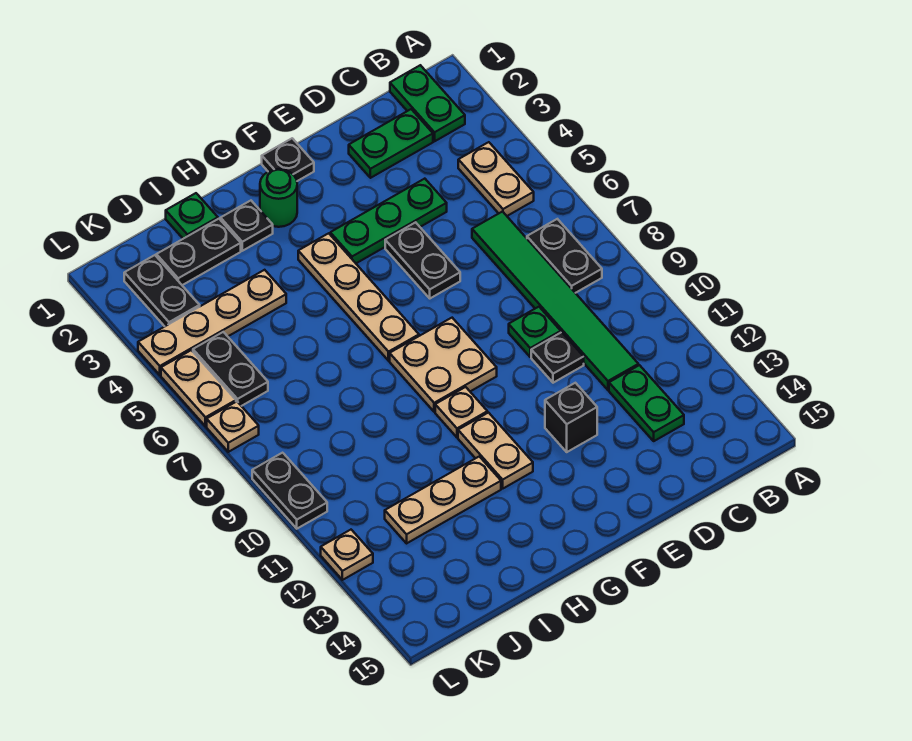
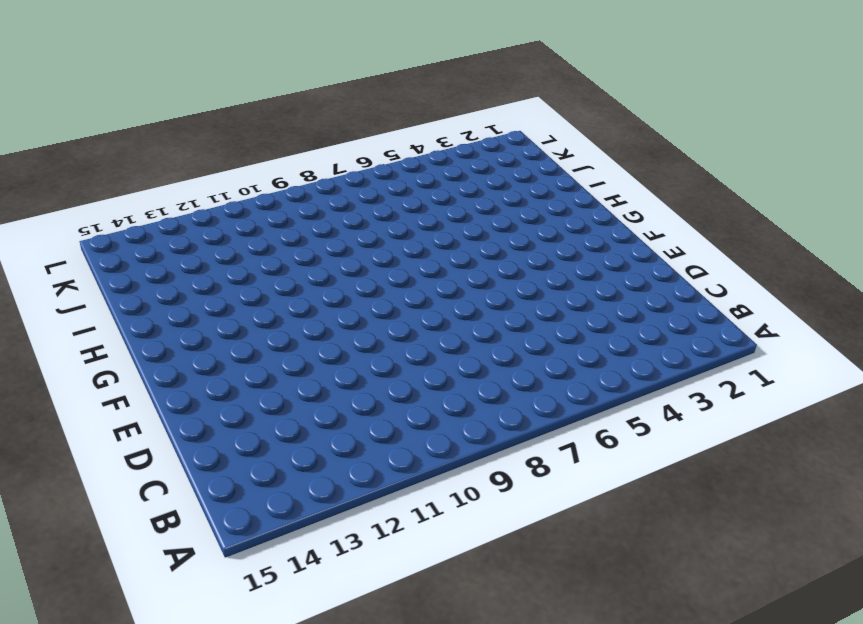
none -> green plate B1:B2 level 1
none -> tan plate B4:B5 level 1
none -> black plate B7:B8 level 1

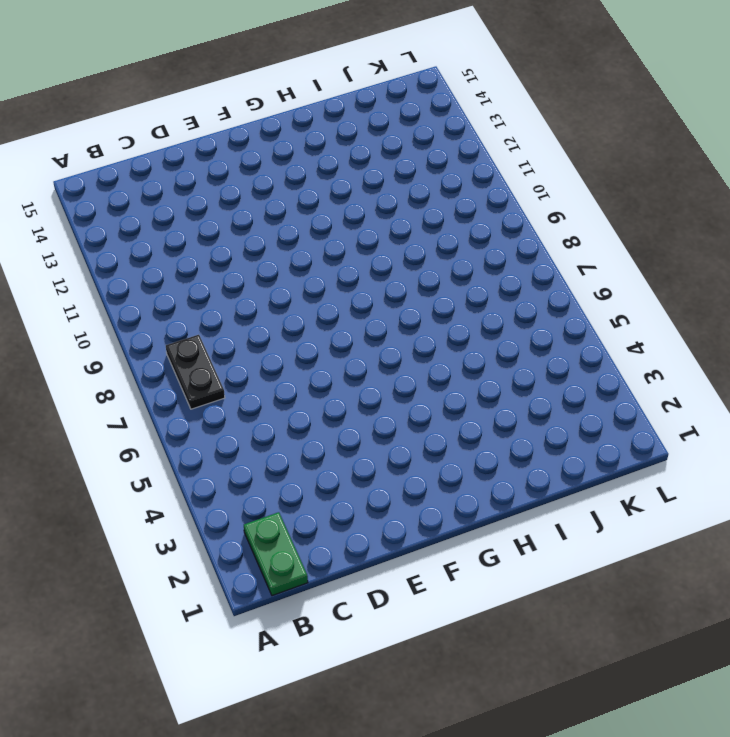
none -> tan plate B4:B5 level 1
none -> green plate C2:D2 level 1
none -> green tile C6:C11 level 1

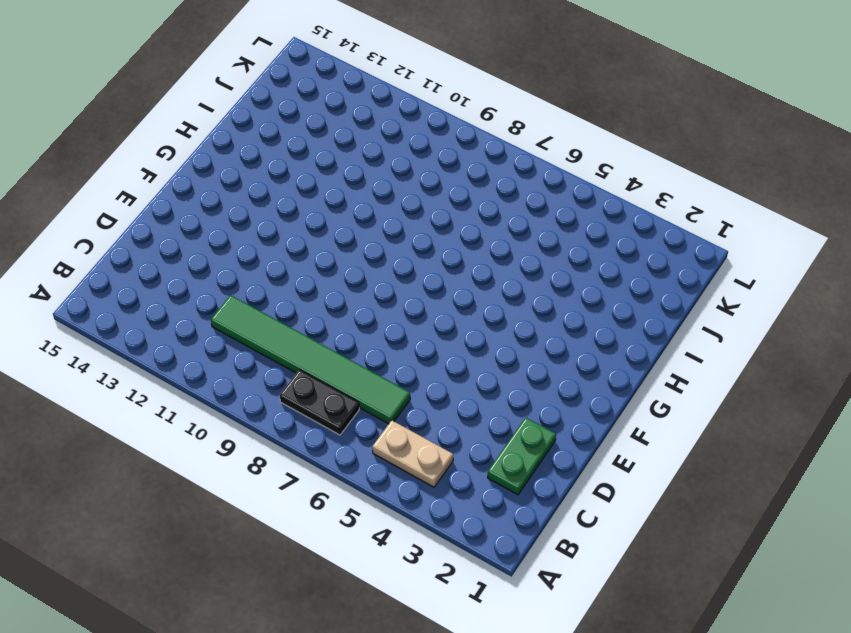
none -> green plate B1:B2 level 1
none -> green plate C12:C13 level 1
none -> green plate D4:F4 level 1

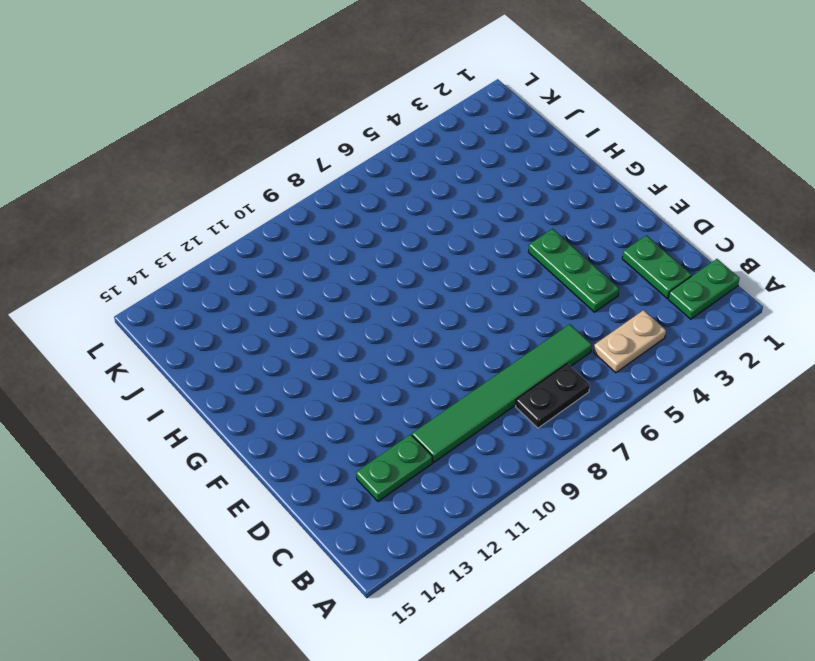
none -> green plate D9 level 1
none -> black plate D10 level 1
none -> black plate E5:E6 level 1

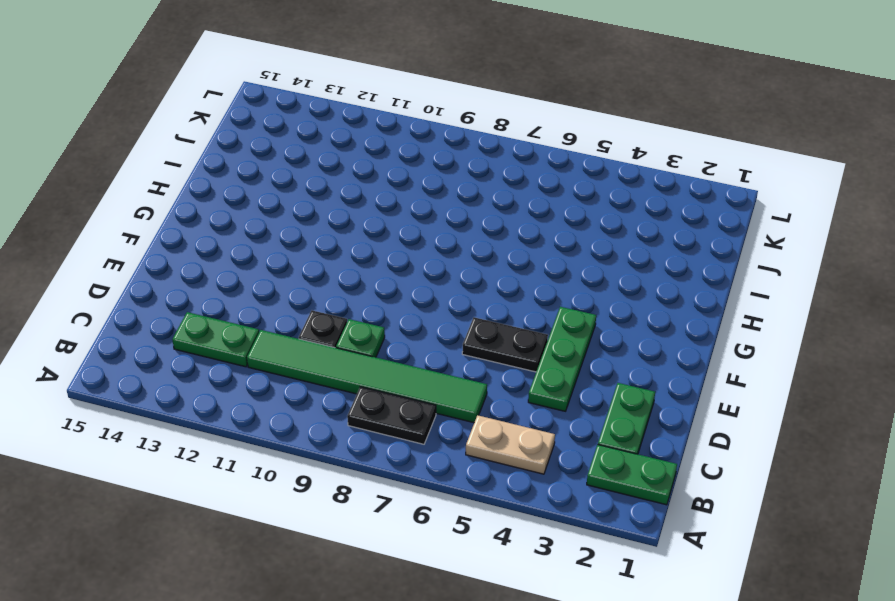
none -> black brick E12 level 1
none -> black plate F1 level 1
none -> tan plate F8:G9 level 1

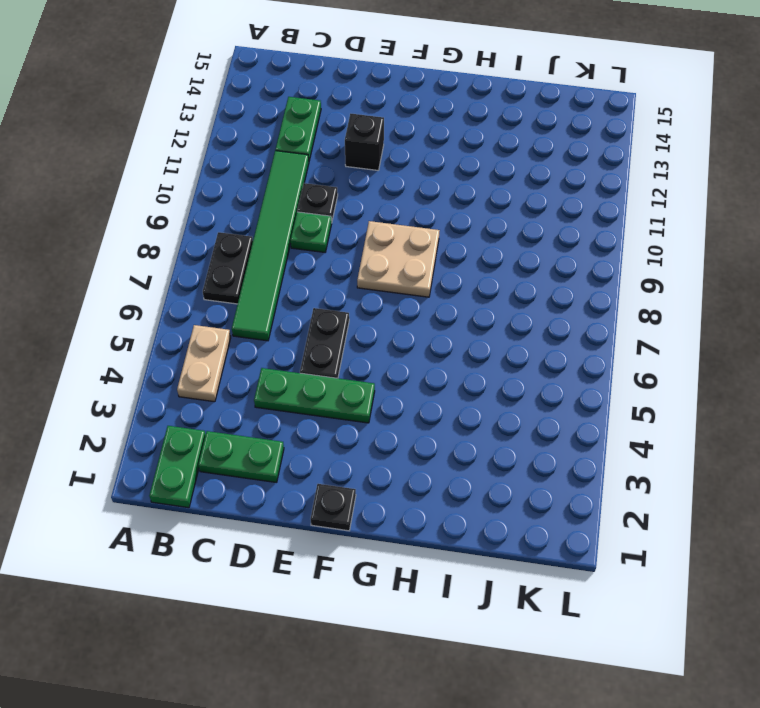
none -> green round brick G2 level 1
none -> tan plate G4:G7 level 1
none -> tan plate G10 level 1

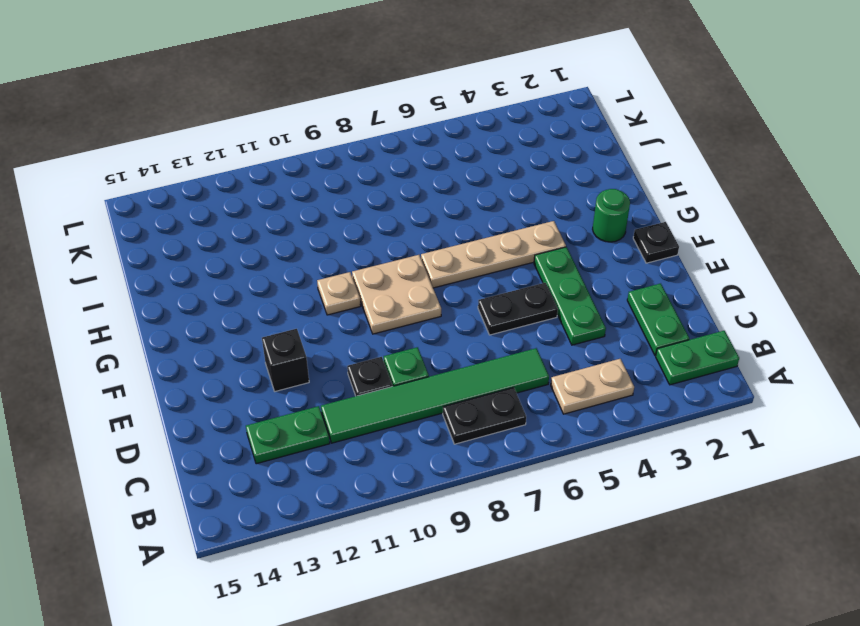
none -> tan plate G11:G12 level 1
none -> black plate H2 level 1
none -> tan plate H12:J12 level 1

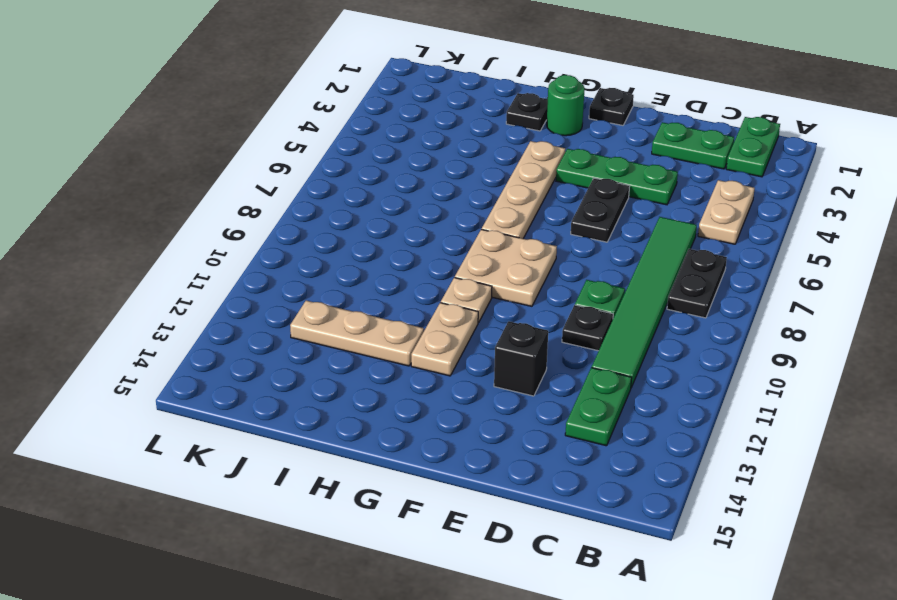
none -> green plate I1 level 1
none -> black plate I2:J2 level 1
none -> tan plate I4:L4 level 1

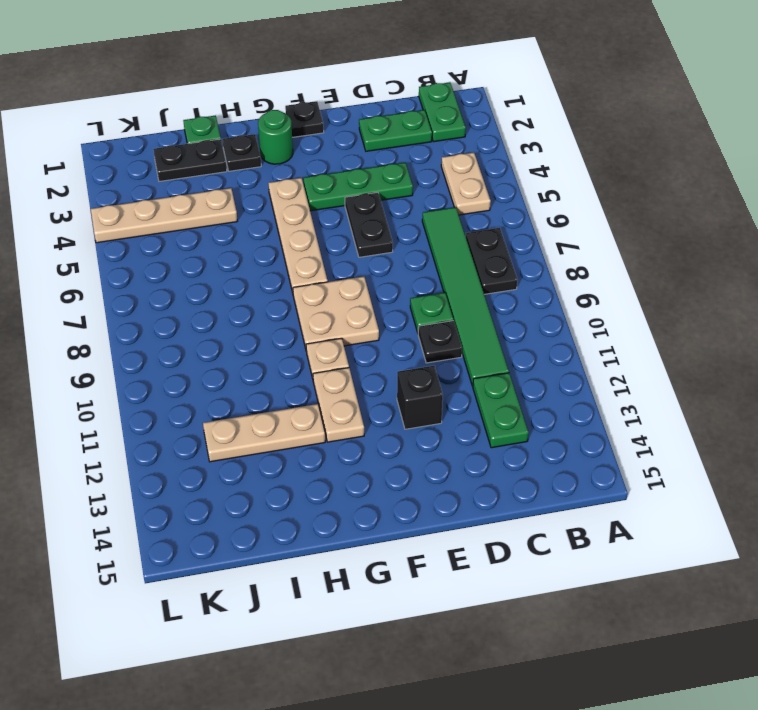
none -> black plate K2:K3 level 1
none -> black plate K5:K6 level 1
none -> tan plate L5:L6 level 1

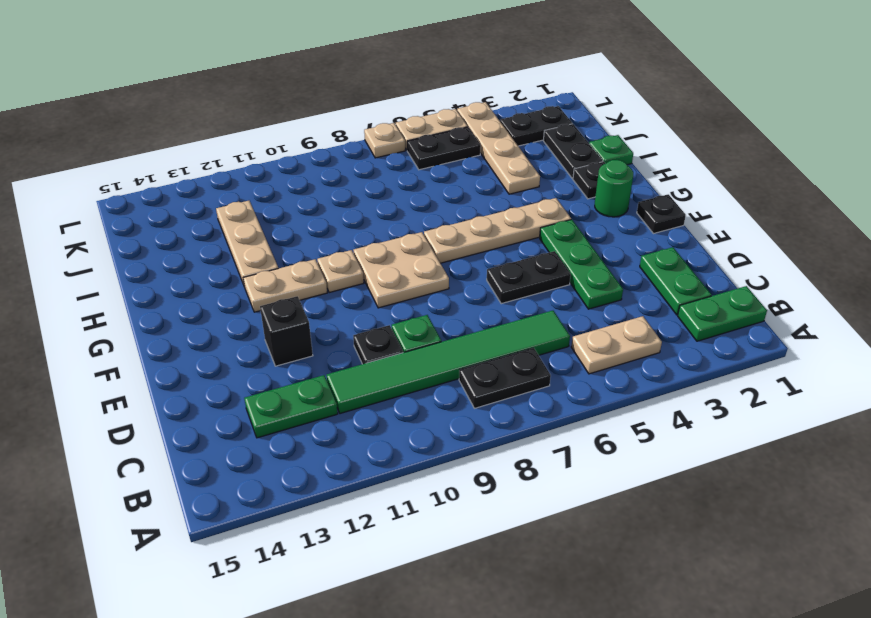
none -> black plate L9:L10 level 1
none -> tan plate L12 level 1

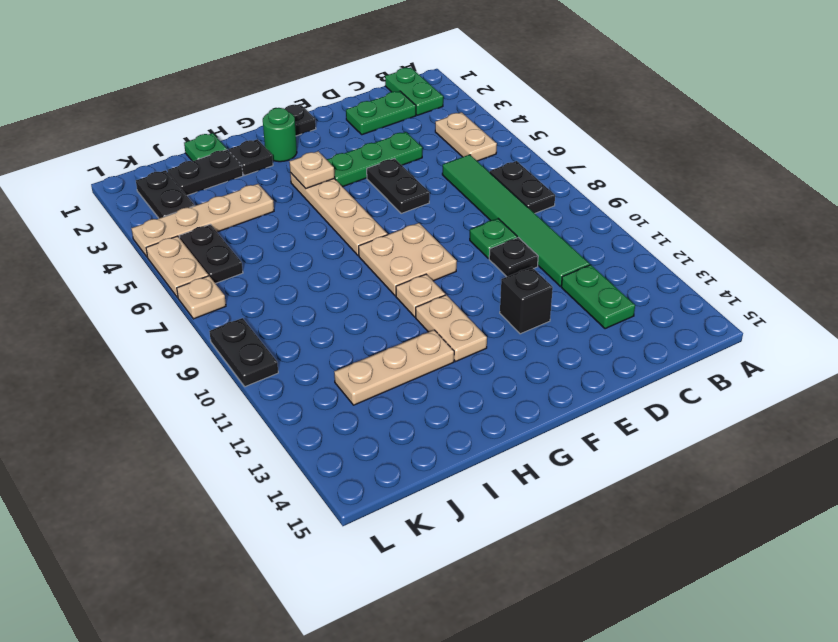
tan plate G4 level 2 -> tan plate L12 level 1

